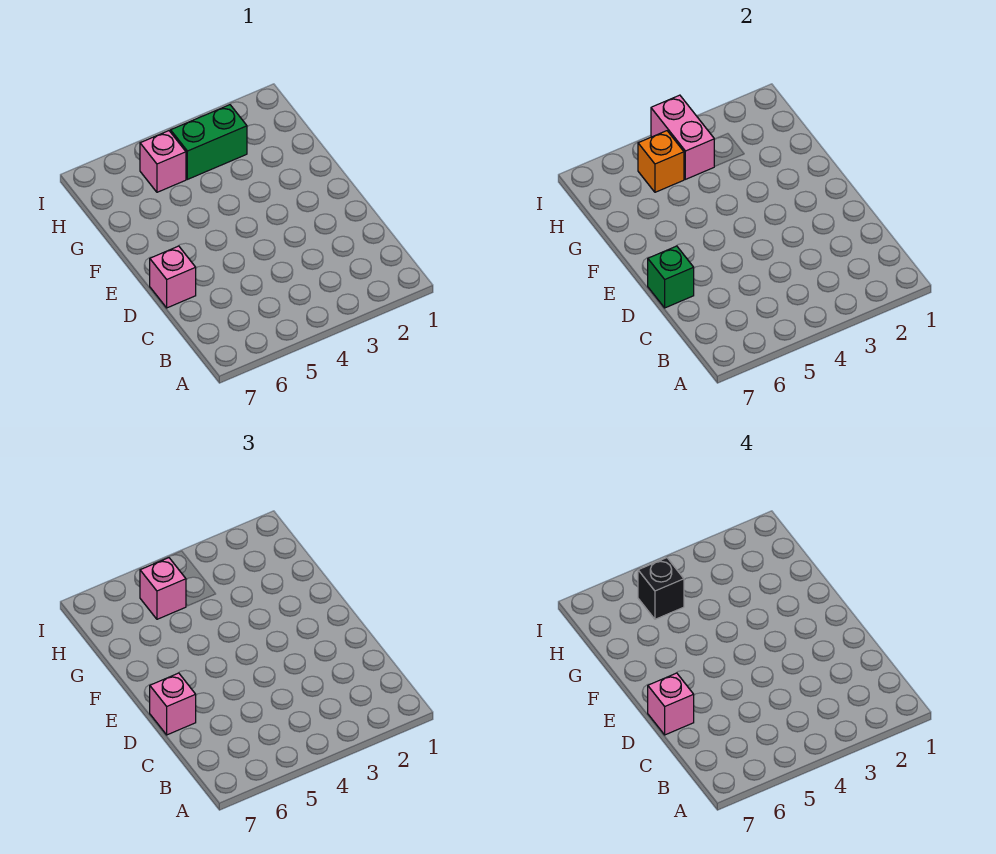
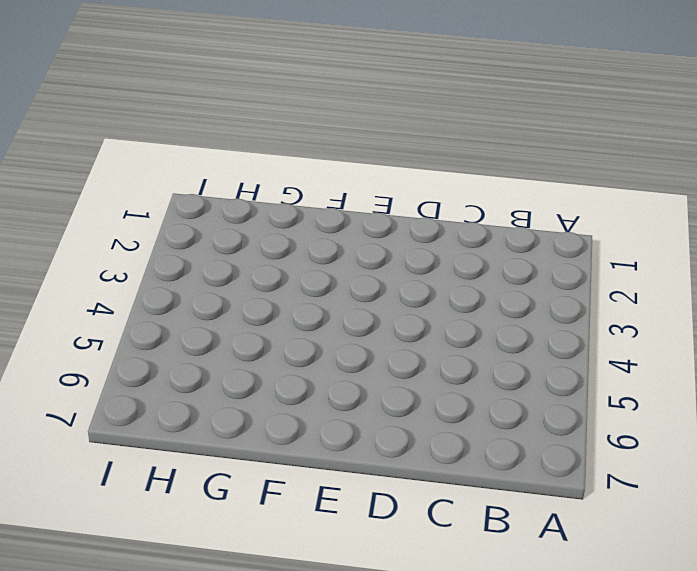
none -> pink brick D7 level 1
none -> green brick H3:H4 level 1

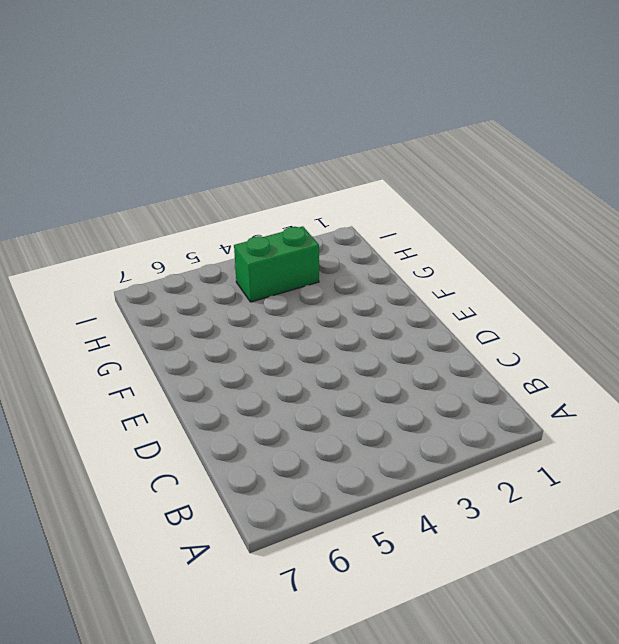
none -> pink brick D7 level 1
none -> pink brick H5 level 1

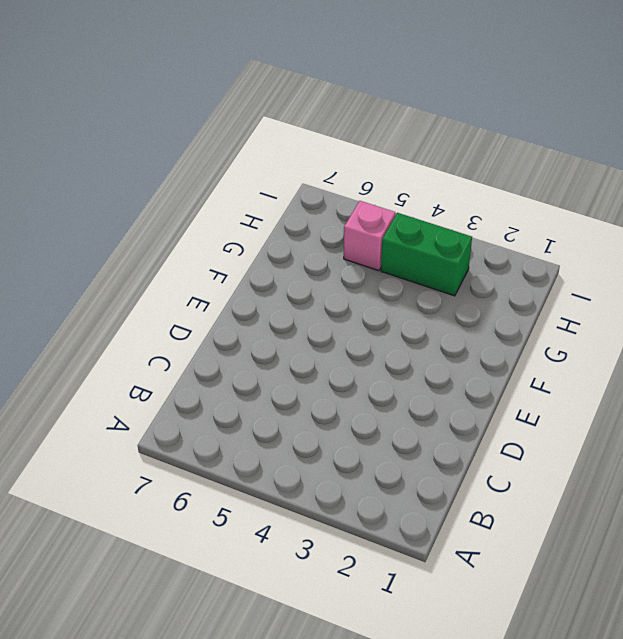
none -> pink brick D7 level 1
none -> green brick D7 level 2

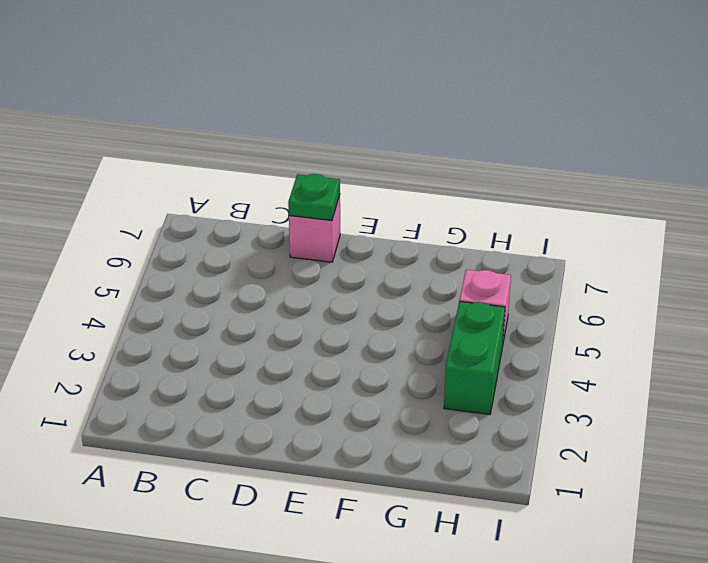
green plate D7 level 2 -> green brick D7 level 2
none -> pink brick H4:I4 level 2
none -> orange brick H5 level 2

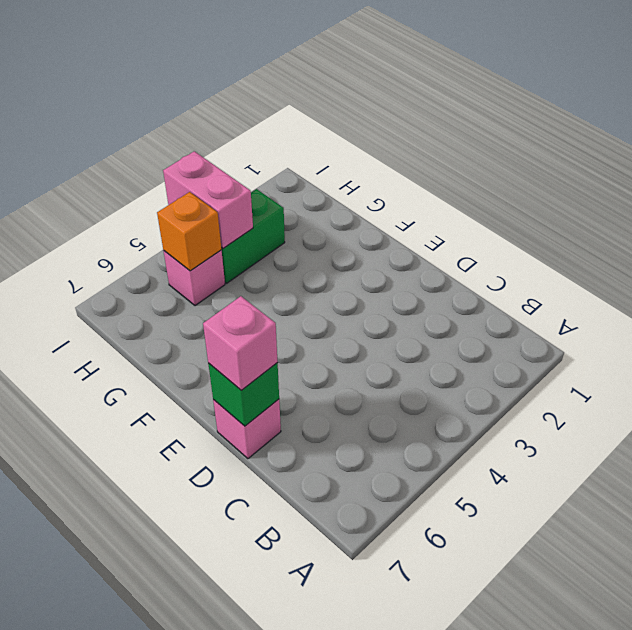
none -> pink brick H5 level 3
none -> pink brick D7 level 4

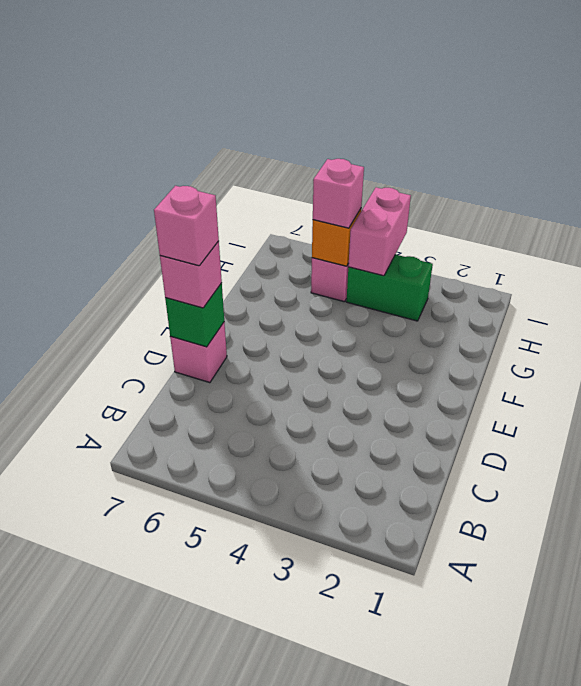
none -> black brick H5 level 4

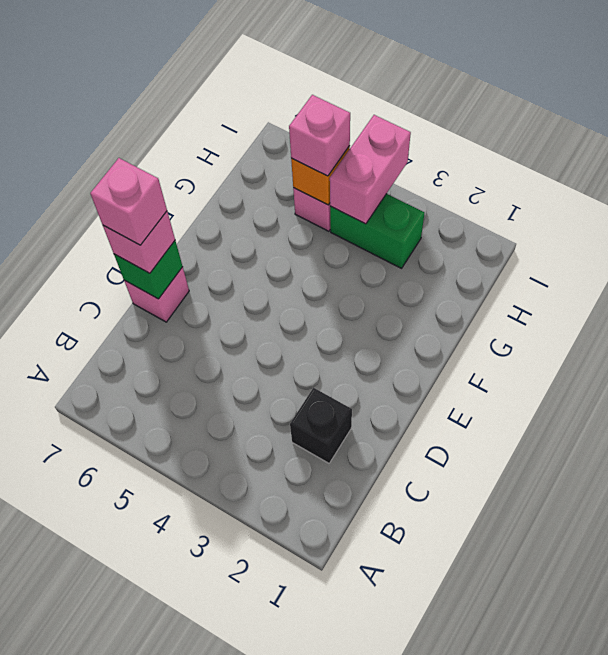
black brick C2 level 1 -> black brick H5 level 4

